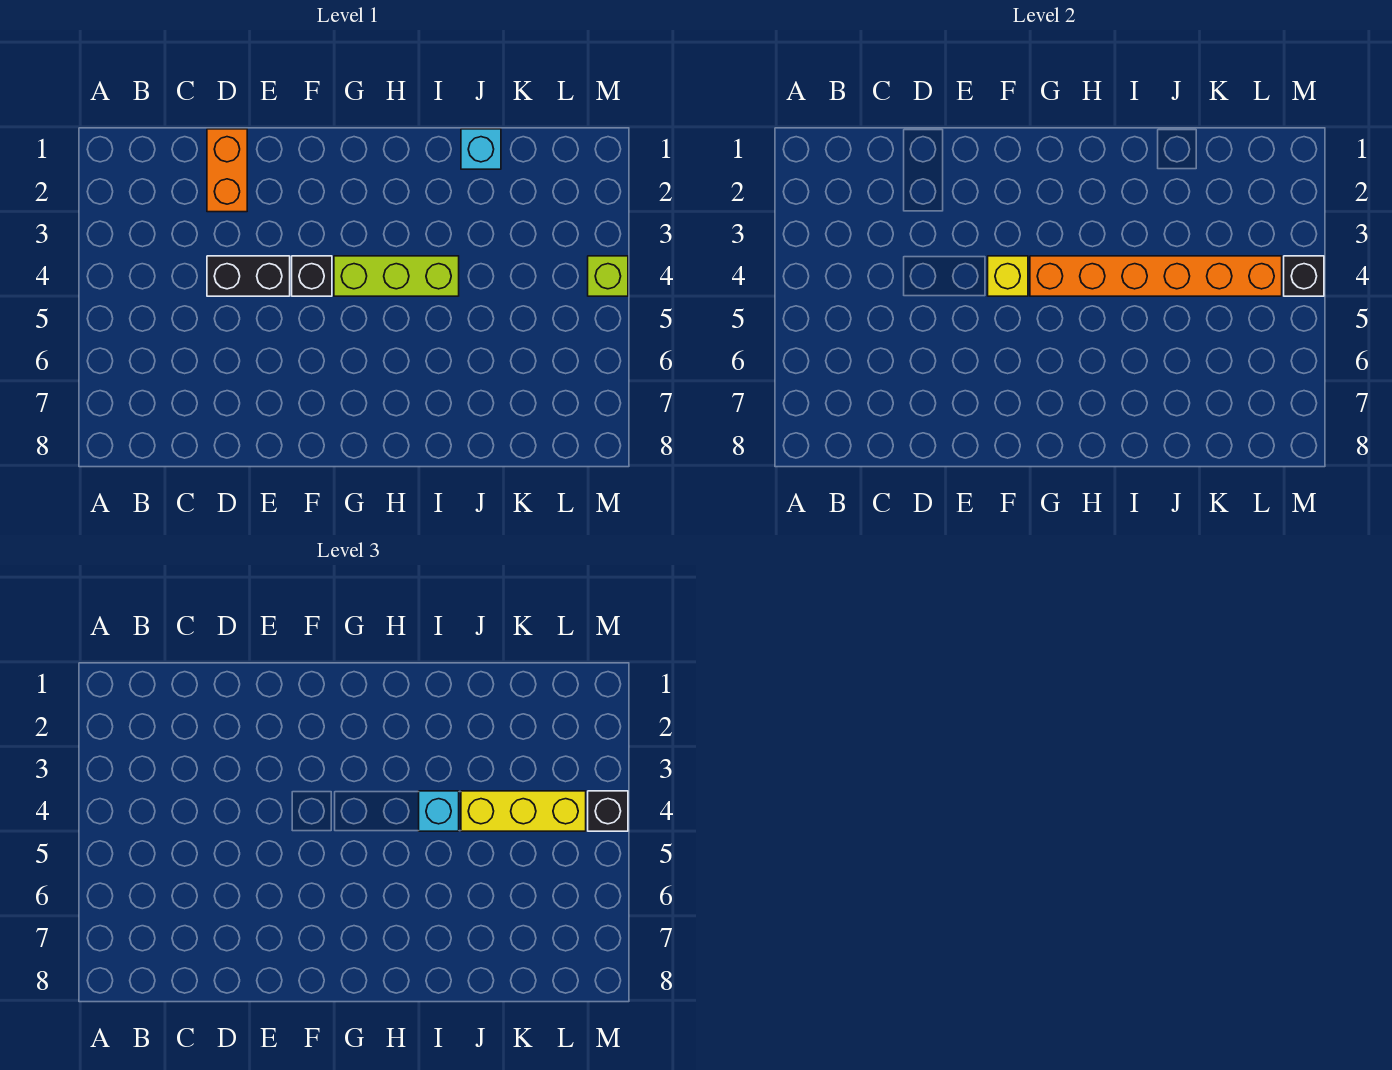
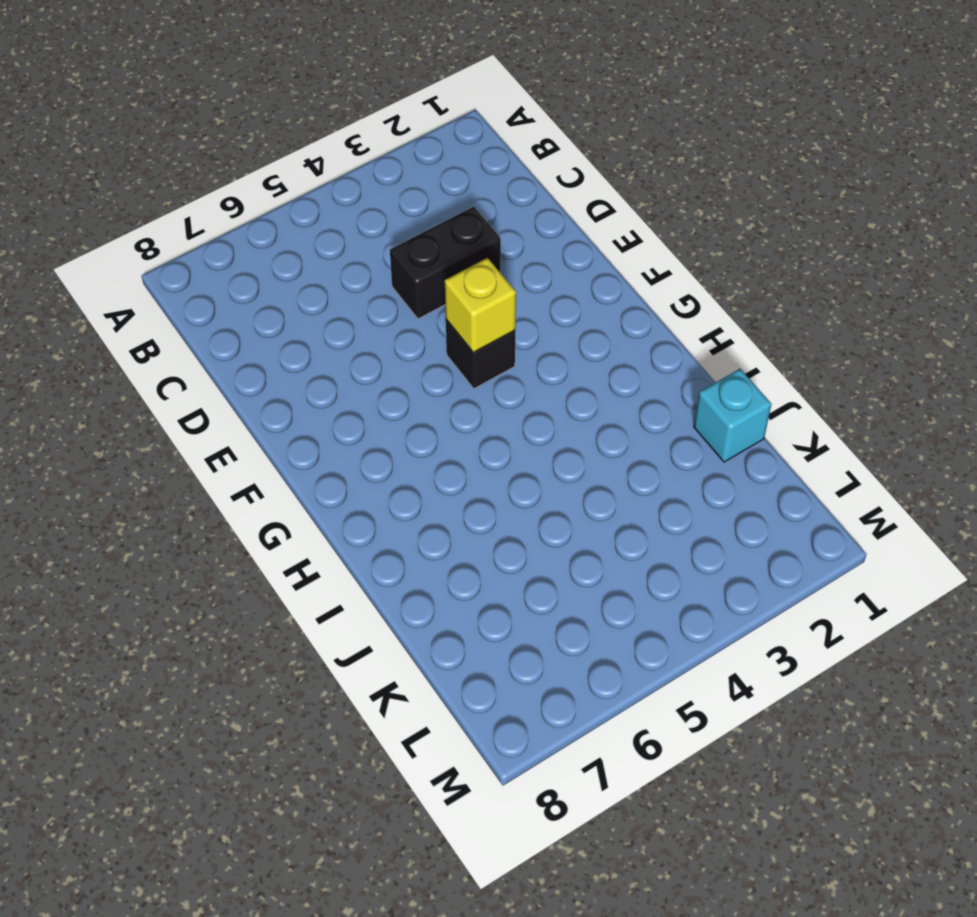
black brick D3:D4 level 1 -> black brick D4:E4 level 1
none -> orange brick D1:D2 level 1
none -> lime brick G4:I4 level 1
none -> lime brick M4 level 1

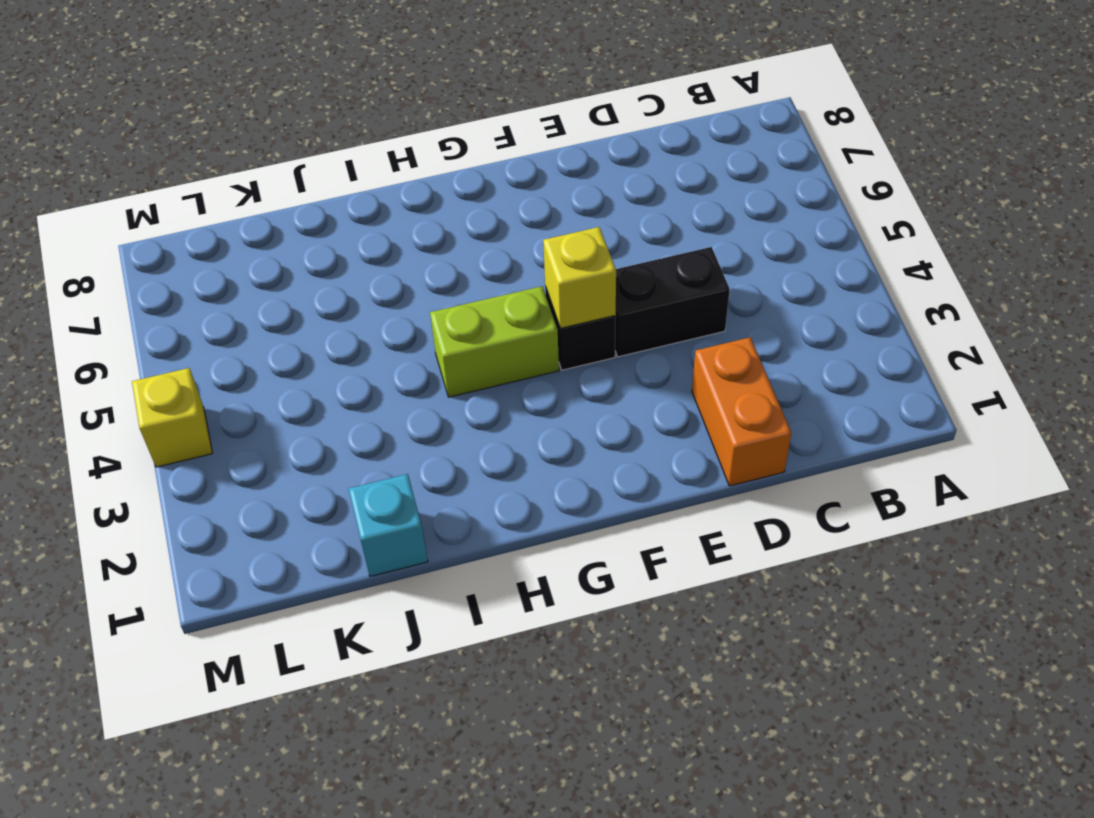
lime brick G4:H4 level 1 -> lime brick G4:I4 level 1
yellow brick M4 level 1 -> lime brick M4 level 1
none -> orange brick G4:L4 level 2
none -> black brick M4 level 2
none -> cyan brick I4 level 3

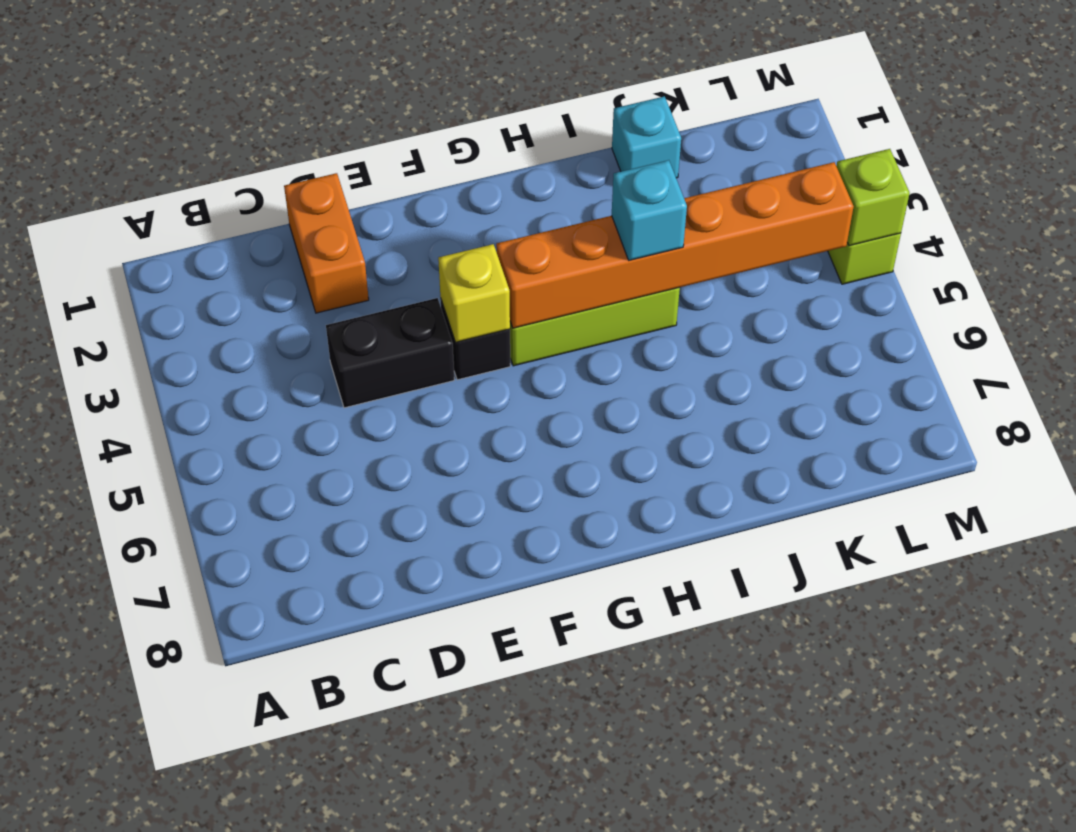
lime brick M4 level 2 -> black brick M4 level 2
none -> yellow brick J4:L4 level 3
none -> black brick M4 level 3

